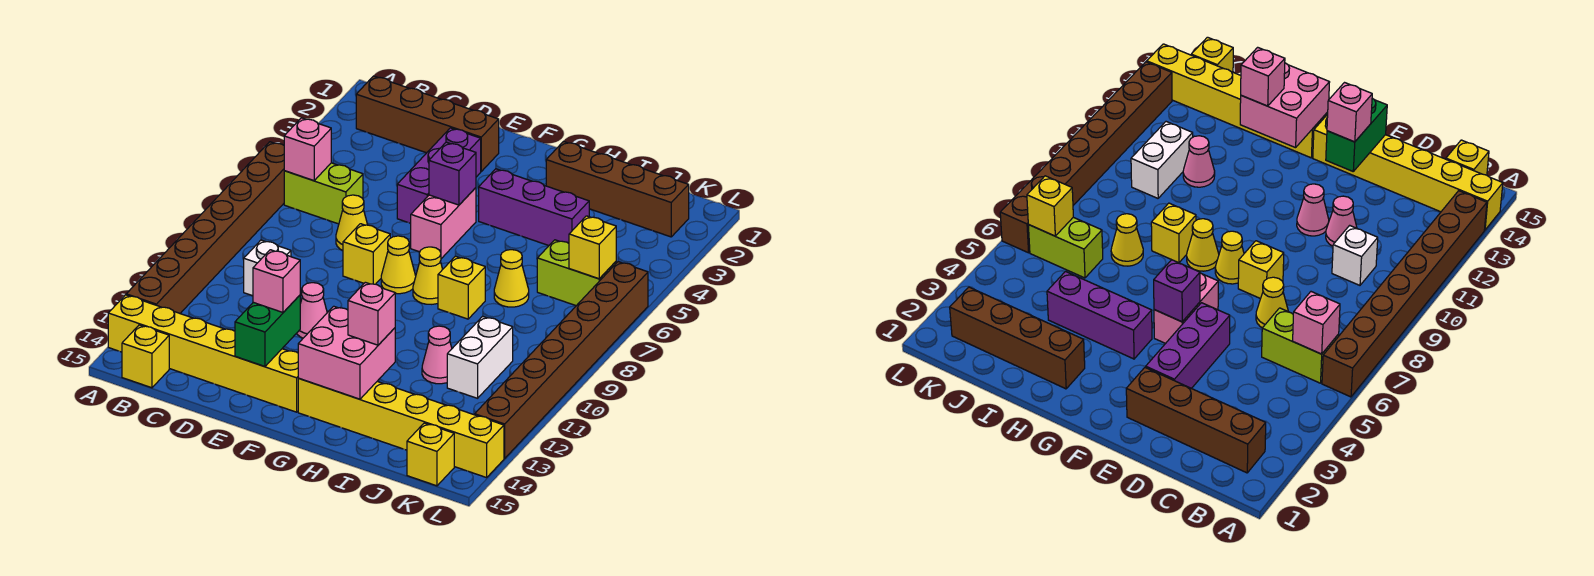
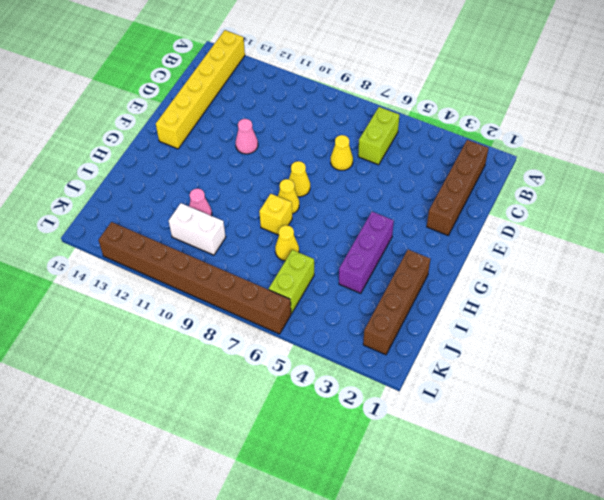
none -> brown brick A6:A13 level 1
none -> yellow brick B15 level 1
none -> white brick C10 level 1
none -> pink cone D11 level 1

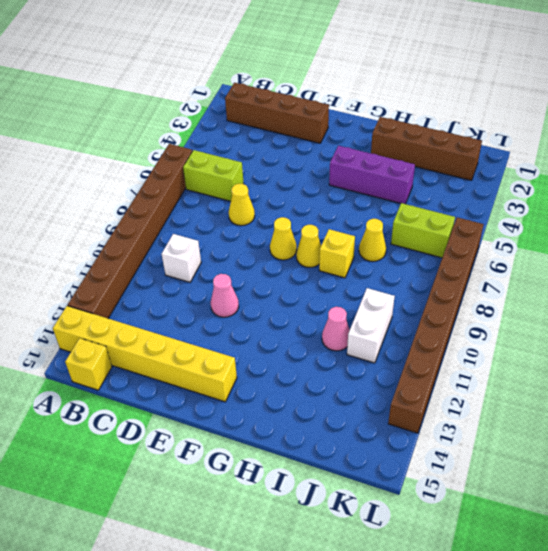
none -> pink cone D11 level 1
none -> purple brick E3:E5 level 1
none -> yellow brick E8 level 1
none -> pink brick F5:F6 level 1

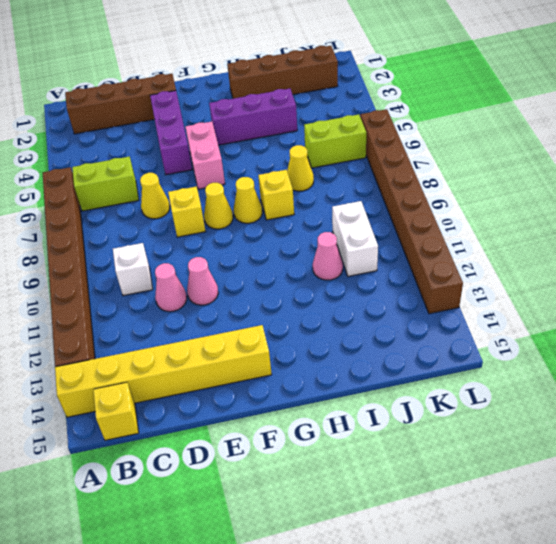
none -> yellow brick G14:L14 level 1
none -> yellow brick K15 level 1
none -> pink brick B6 level 2
none -> green brick E13:E14 level 2

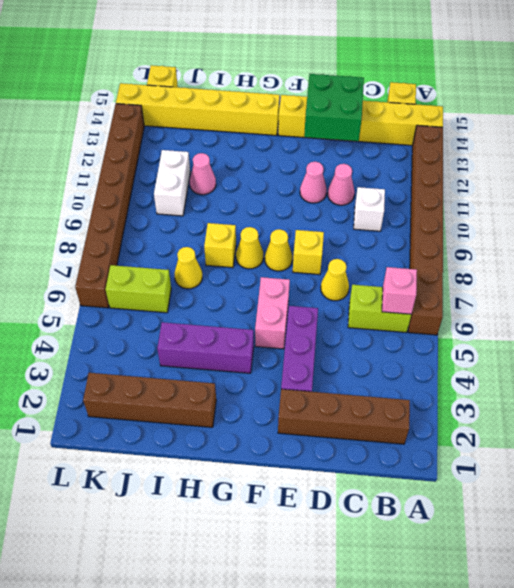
green brick D13:E14 level 2 -> green brick E13:E14 level 2
none -> purple brick F5 level 2
none -> pink brick G13:H14 level 2
none -> yellow brick K6 level 2
none -> pink brick E13 level 3

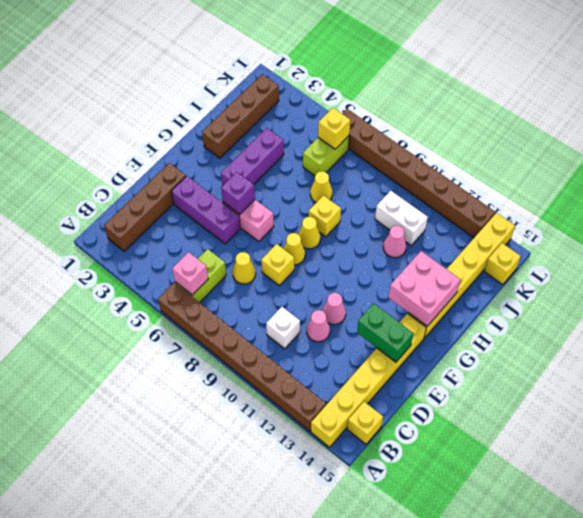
none -> pink brick E13 level 3
none -> pink brick H13 level 3

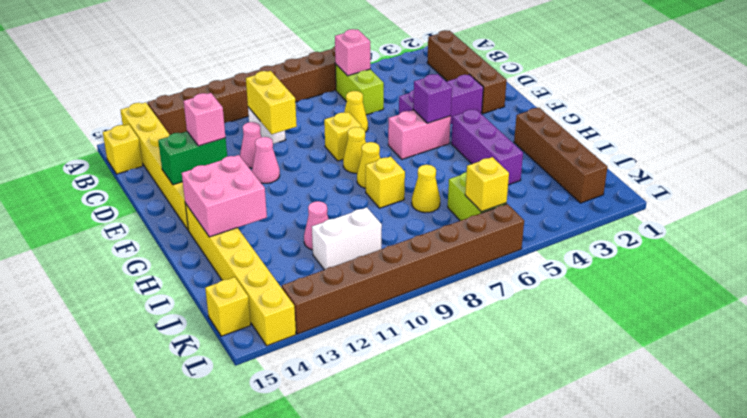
yellow brick C10:D10 level 2 -> none
none -> pink brick H13 level 3

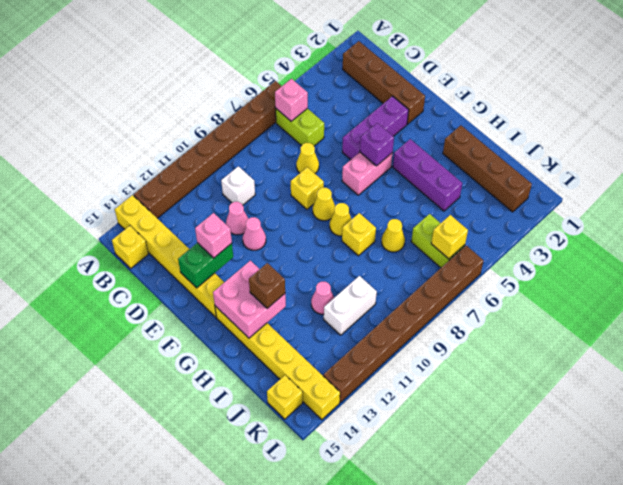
brown brick H13 level 3 -> pink brick H13 level 3

